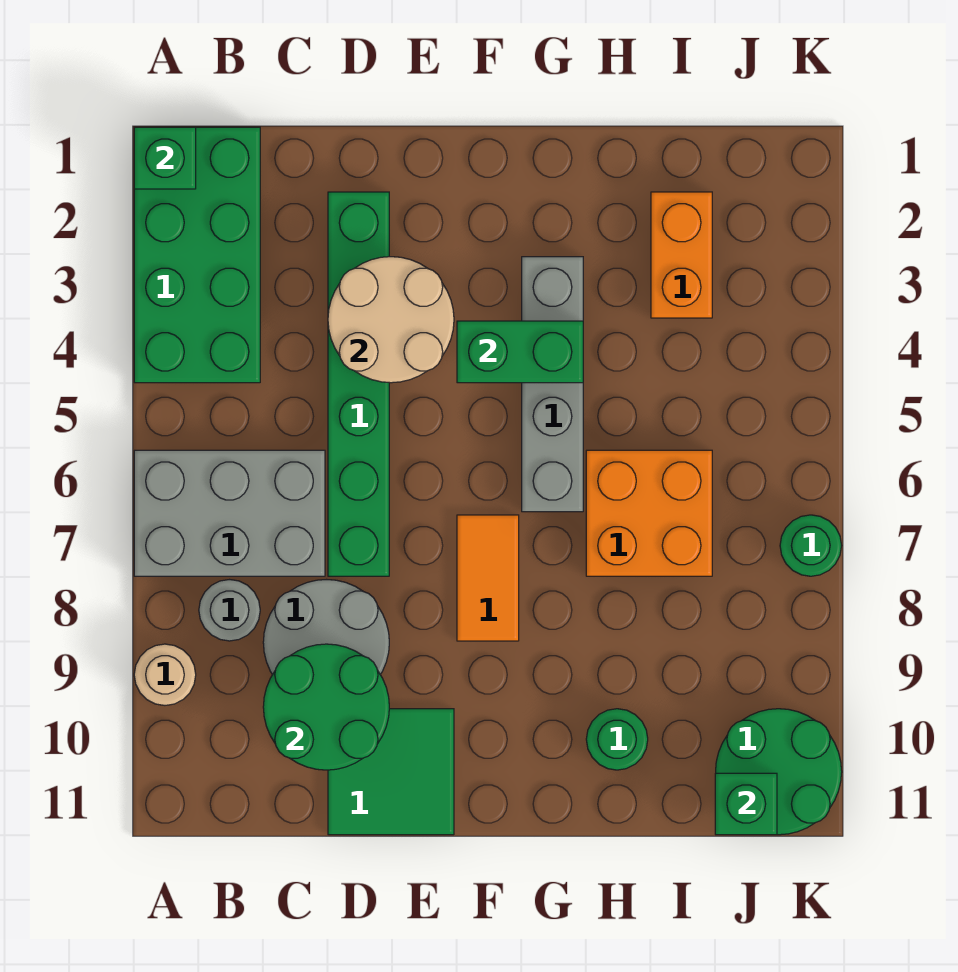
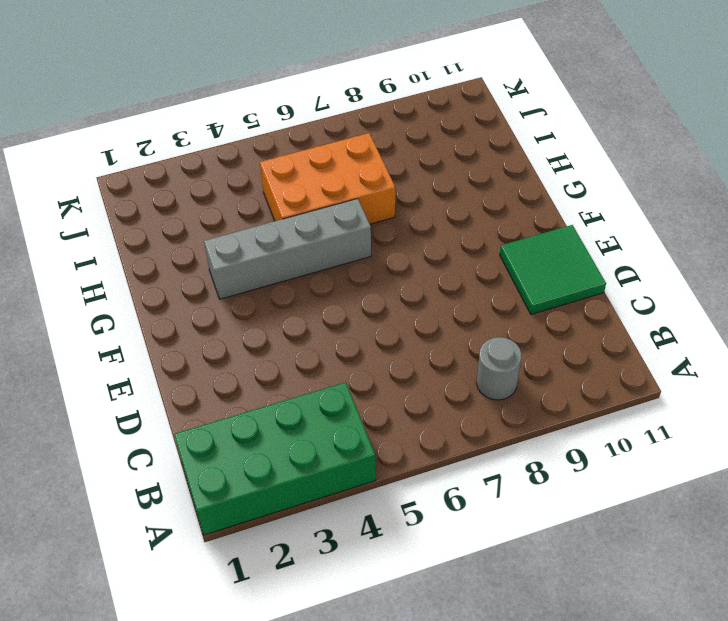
orange brick H5:I7 level 1 -> orange brick H6:I7 level 1
none -> grey brick A6:C7 level 1
none -> tan round brick A9 level 1
none -> grey round brick C8:D9 level 1

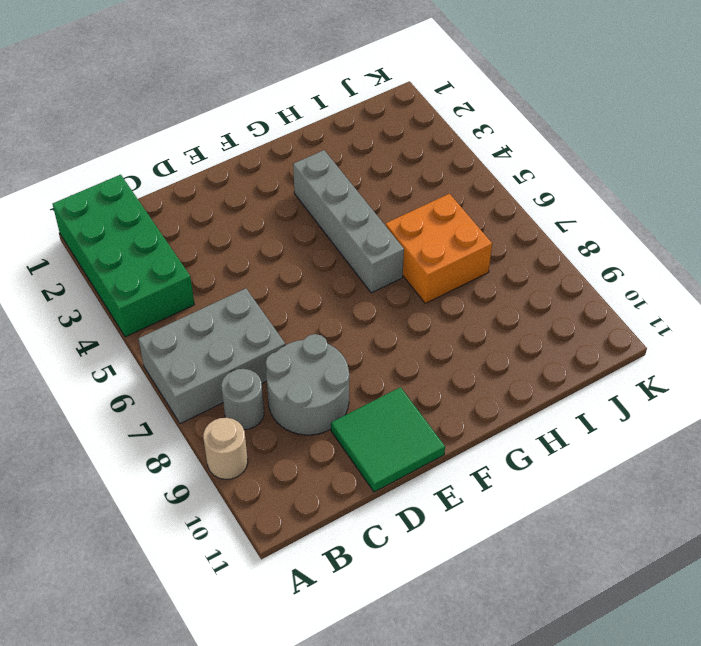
none -> green brick D2:D7 level 1
none -> orange tile F7:F8 level 1
none -> green round brick H10 level 1

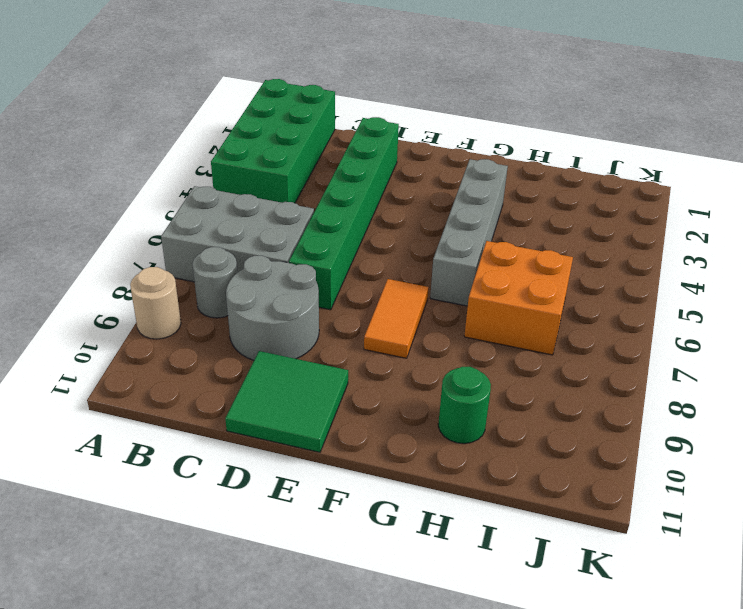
none -> orange brick I2:I3 level 1
none -> green round brick J10:K11 level 1
none -> green round brick K7 level 1

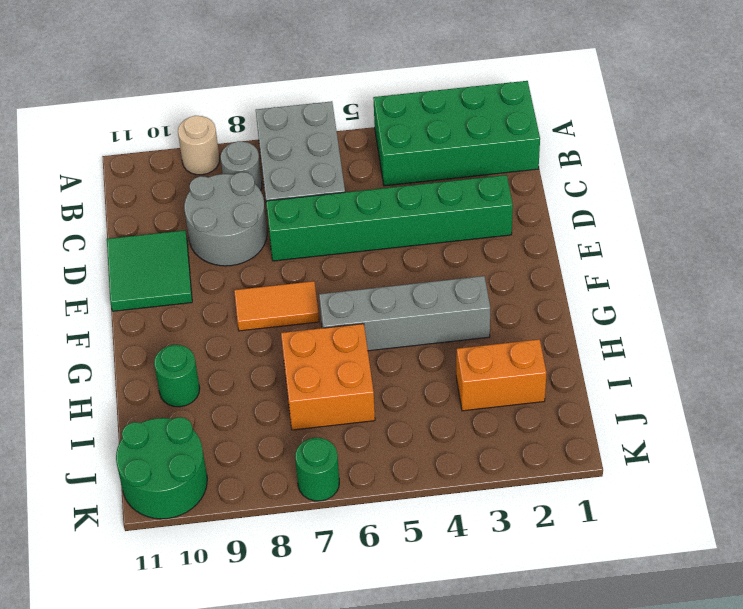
none -> green brick A1 level 2
none -> green round brick C9:D10 level 2
none -> tan round brick D3:E4 level 2

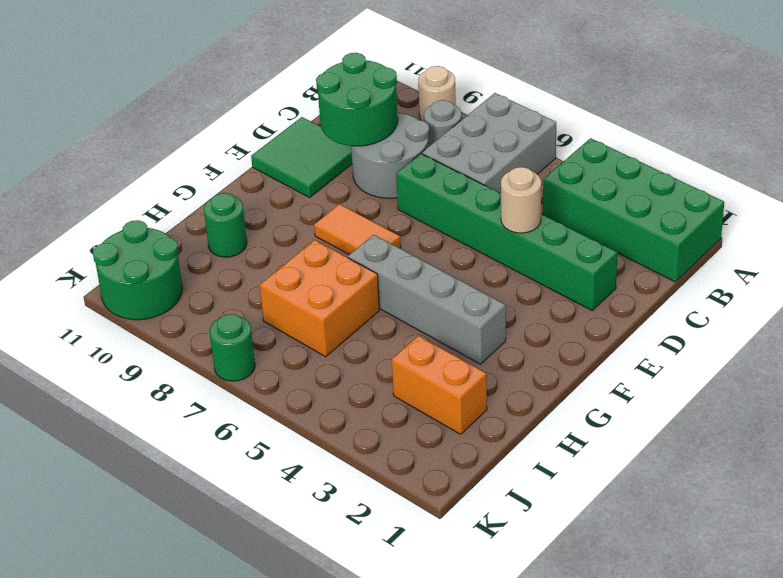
tan round brick D4 level 2 -> tan round brick D3:E4 level 2
none -> green brick A1 level 2
none -> green brick F4:G4 level 2
none -> green brick J11 level 2

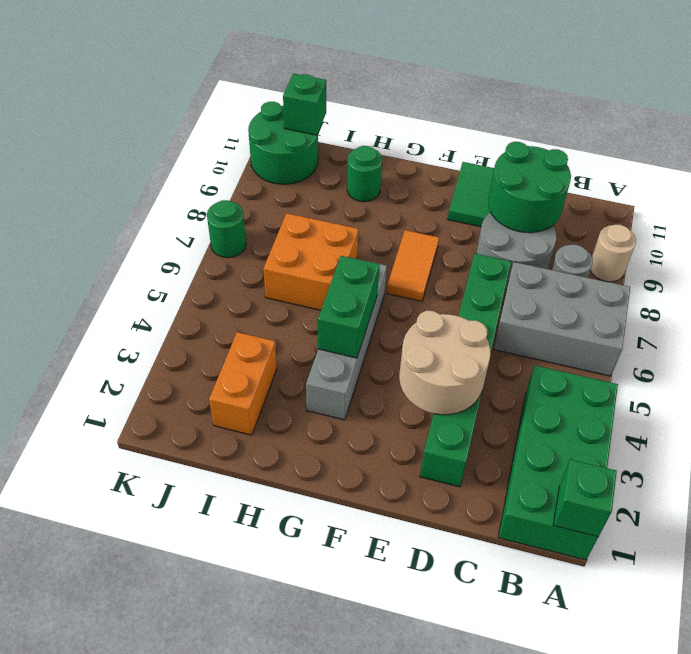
green brick G4:G5 level 2 -> green brick F4:G4 level 2

